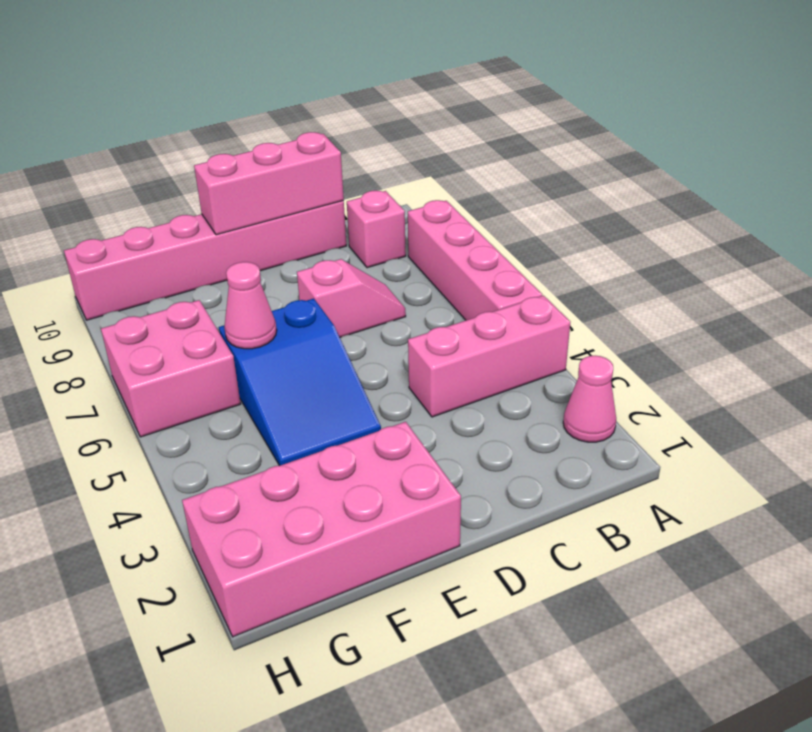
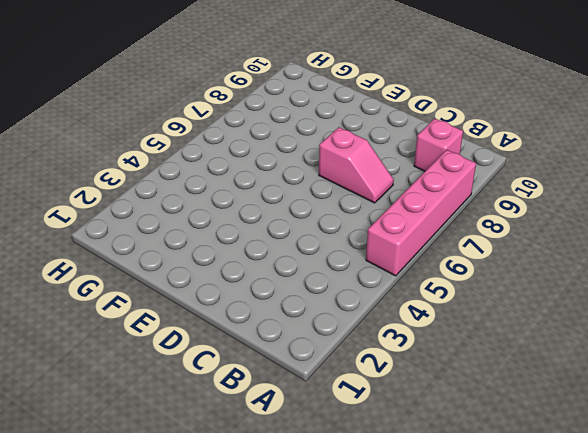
none -> pink cone A2 level 1
none -> pink brick A4:C4 level 1

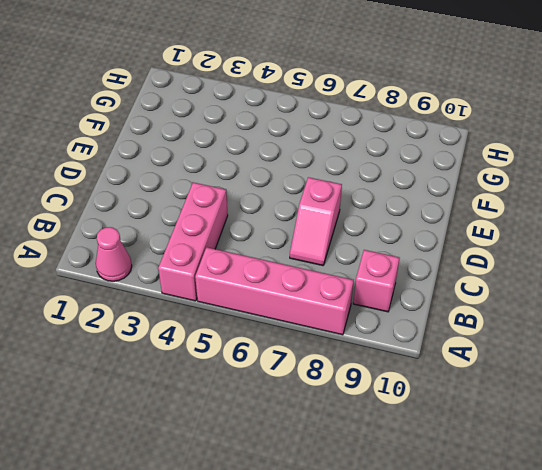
none -> pink brick C10:H10 level 1
none -> pink brick E1:H2 level 1

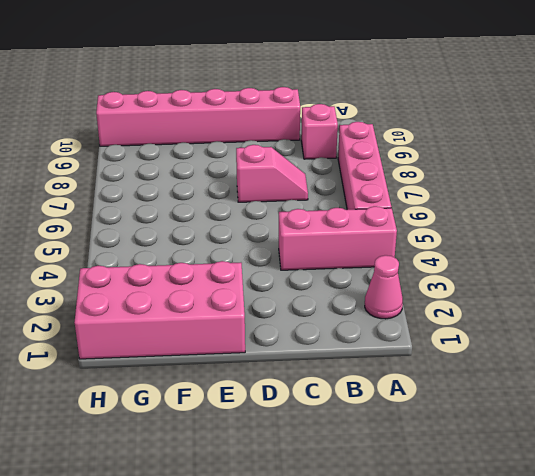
none -> blue slope E4:F6 level 1 top 6
none -> pink brick G6:H7 level 1

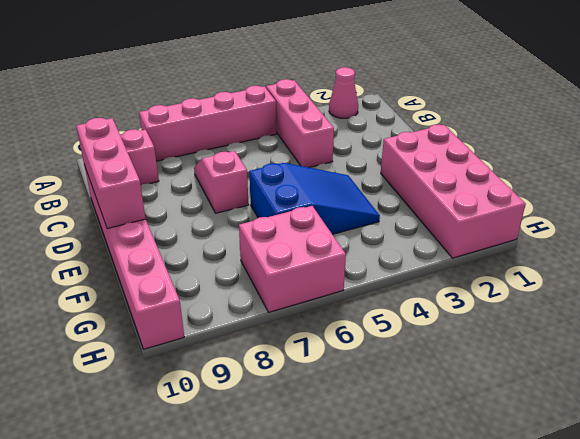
none -> pink cone F6 level 2

